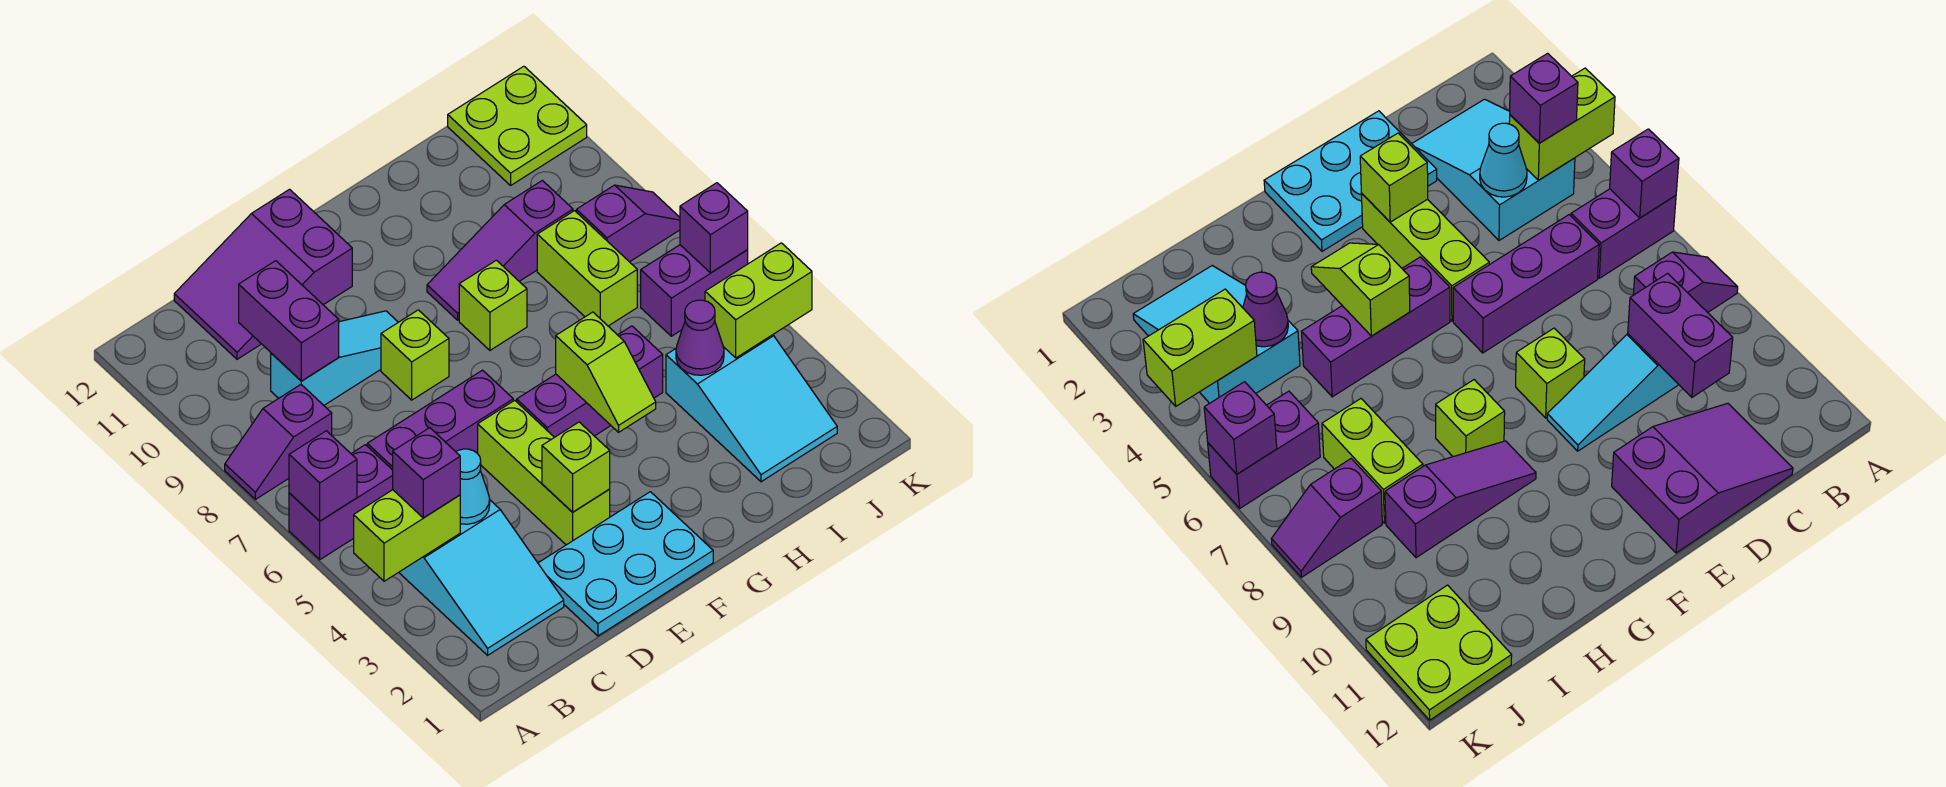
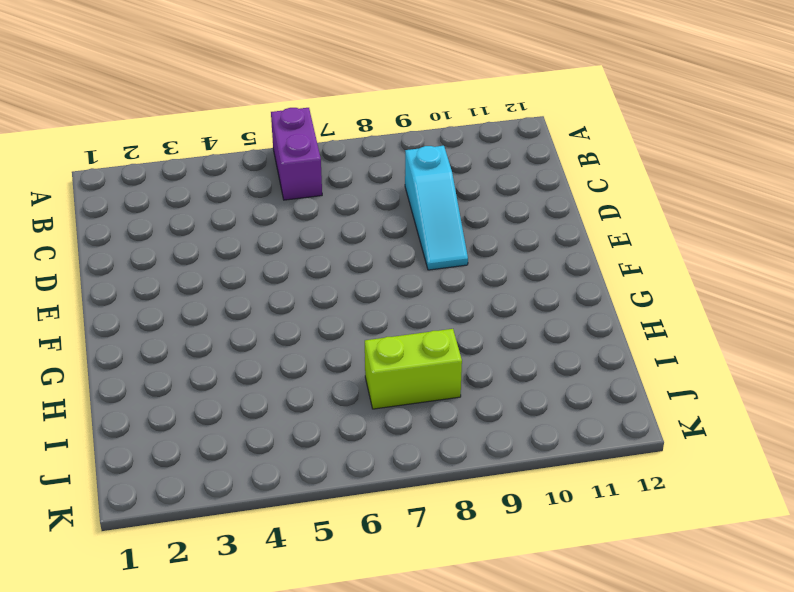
none -> purple slope A8:B8 level 1 top B
none -> cyan slope B2:C4 level 1 top 4
none -> purple brick C6:E6 level 1

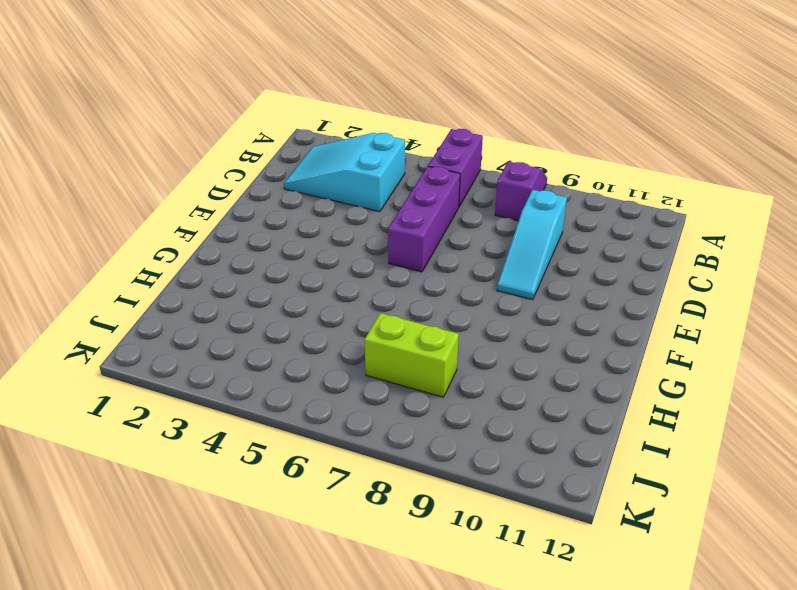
none -> purple slope C11:E12 level 1 top E
none -> cyan plate D1:F2 level 1
none -> lime brick E3:E5 level 1

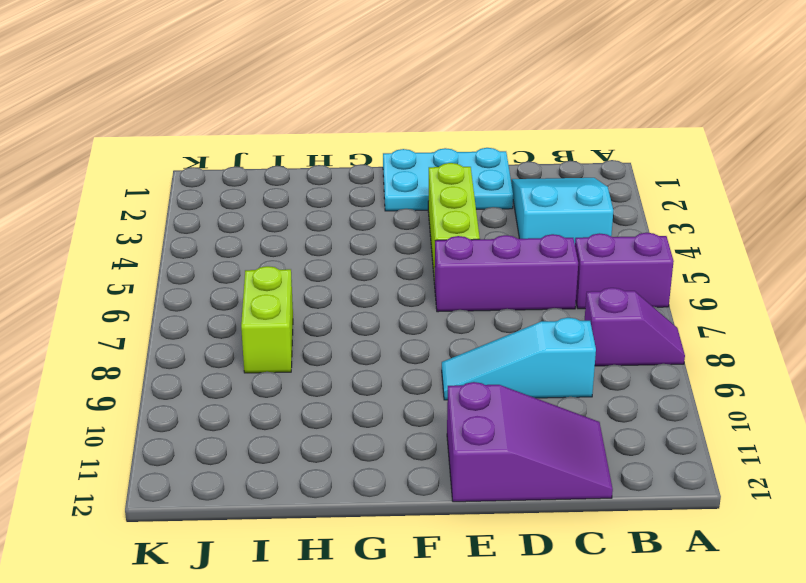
none -> lime brick E8 level 1
none -> purple brick F5:H5 level 1
none -> lime brick G8 level 1

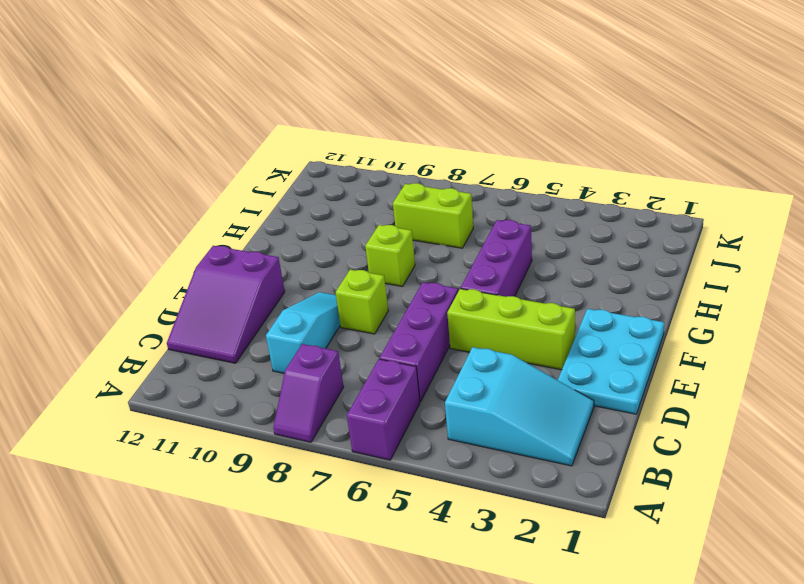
none -> purple slope G9:I9 level 1 top I
none -> cyan slope I2:J4 level 1 top 4
none -> purple brick J6:K6 level 1

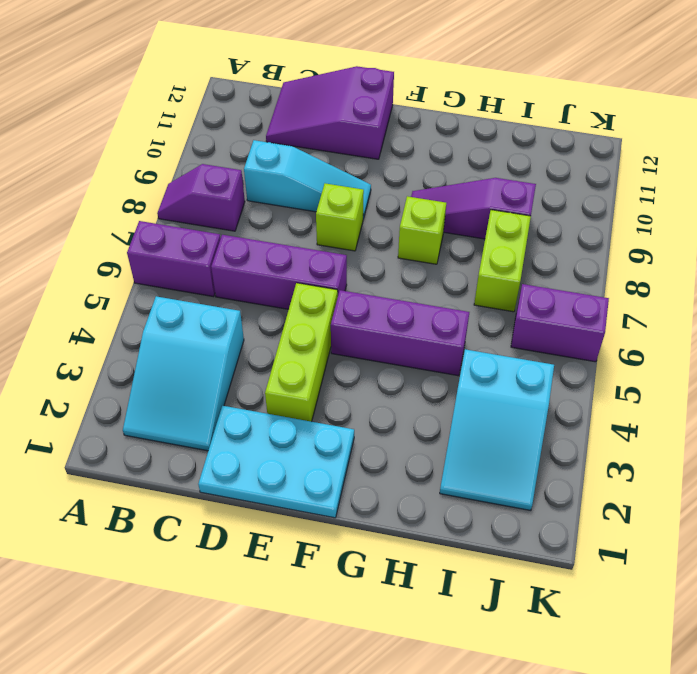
none -> purple slope J8:K8 level 1 top J
none -> lime plate J11:K12 level 1
none -> lime brick A4:B4 level 2

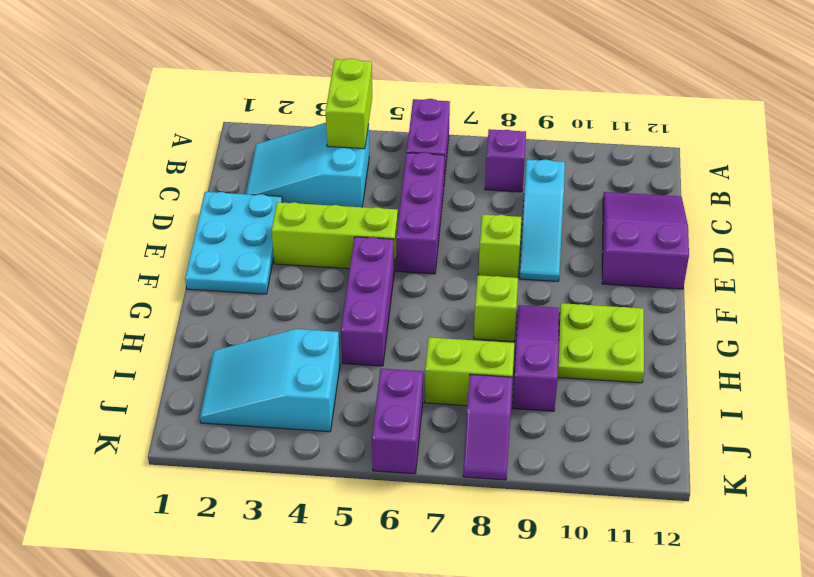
lime plate G10:H11 level 1 -> lime plate J11:K12 level 1
none -> purple brick A6 level 2
none -> cyan cone C4 level 2
none -> purple brick C9:C10 level 2

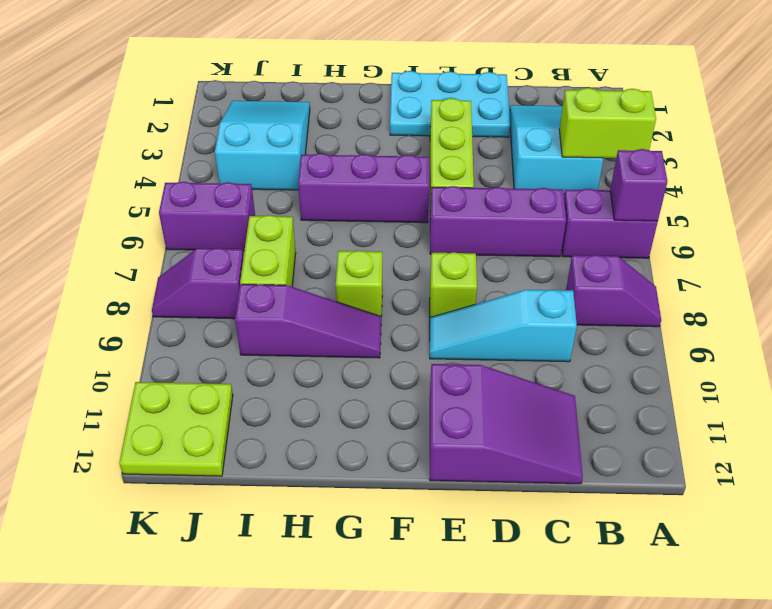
none -> cyan cone C4 level 2
none -> purple brick C9:C10 level 2
none -> lime brick E3 level 2

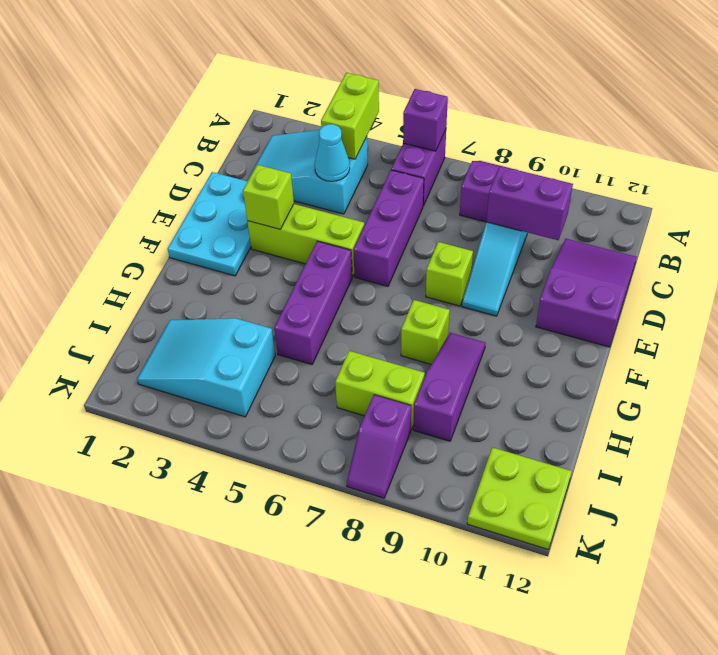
none -> purple brick J6:K6 level 1
none -> lime slope G4:G5 level 2 top 5
none -> purple cone I4 level 2

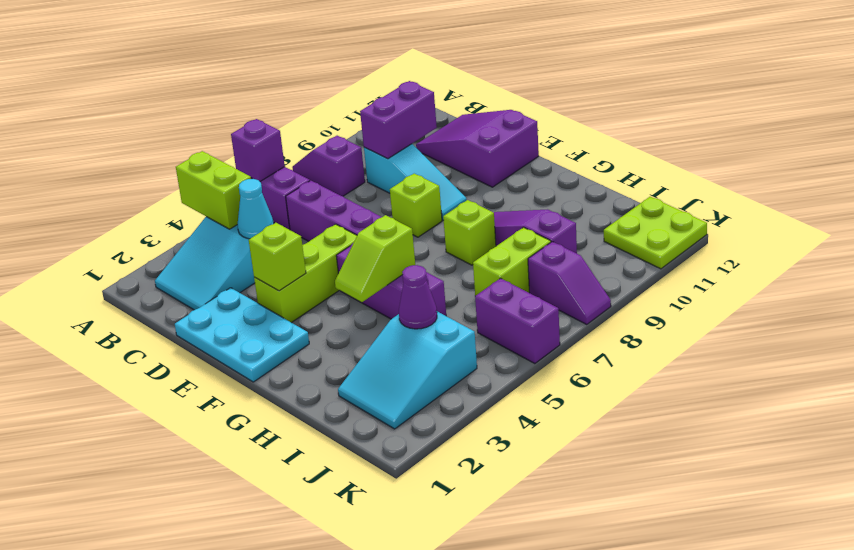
none -> lime brick J4:K4 level 2
none -> purple brick K6 level 2
none -> purple brick B4 level 3

